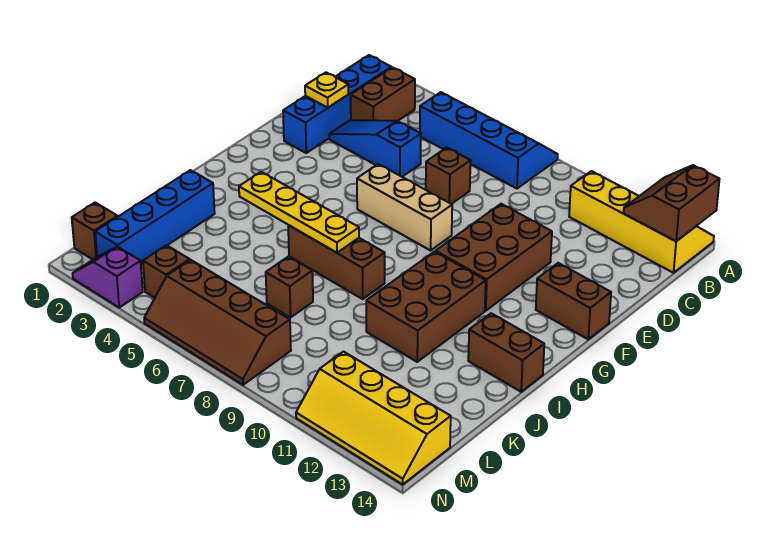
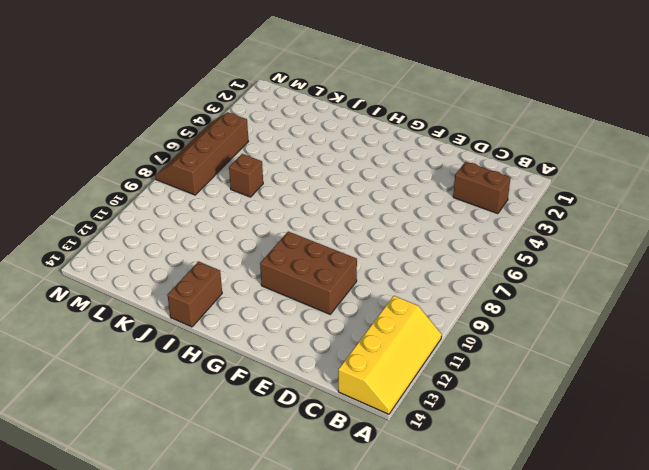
none -> blue slope A5:B8 level 1 top B
none -> blue brick B2:E2 level 1
none -> blue slope D3:D5 level 1 top 5

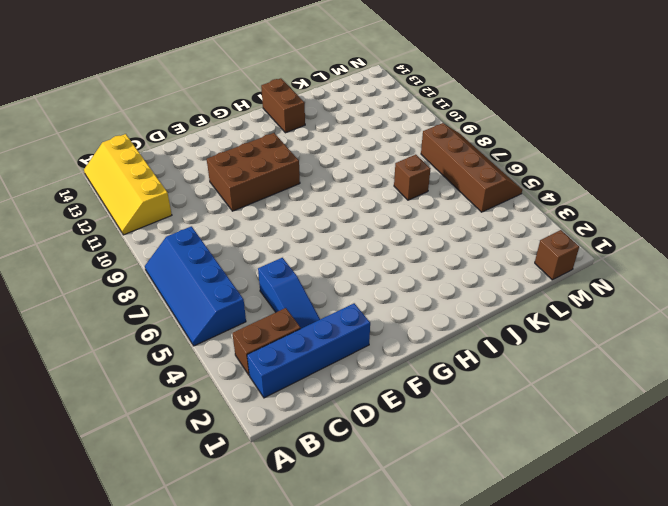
none -> brown brick D7 level 1
none -> tan brick F6:F8 level 1
none -> brown brick F13:F14 level 1

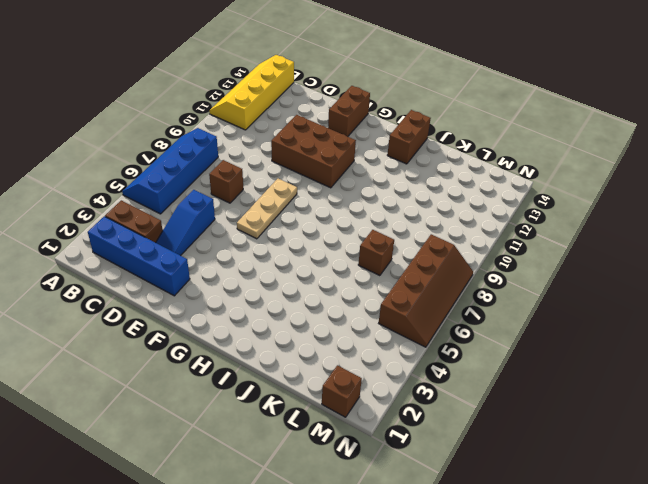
tan plate F6:F8 level 1 -> tan brick F6:F8 level 1
none -> brown brick H10:J11 level 1
none -> brown brick I6:I8 level 1
none -> blue brick J2:M2 level 1

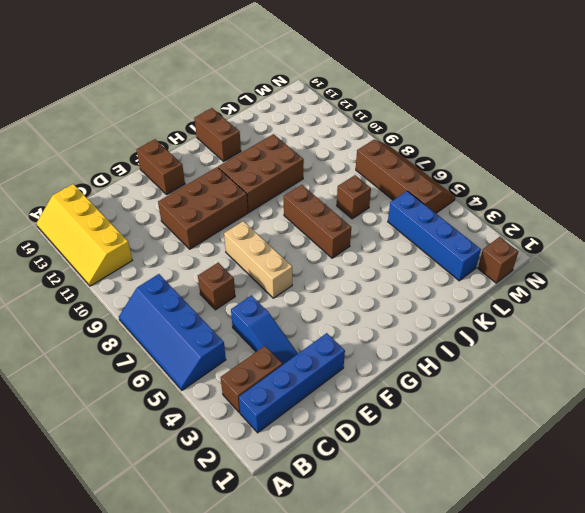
blue brick L2:L5 level 1 -> blue brick J2:M2 level 1
none -> brown brick M4 level 1
none -> yellow slope M11:N14 level 1 top M
none -> purple slope N2:N3 level 1 top 3

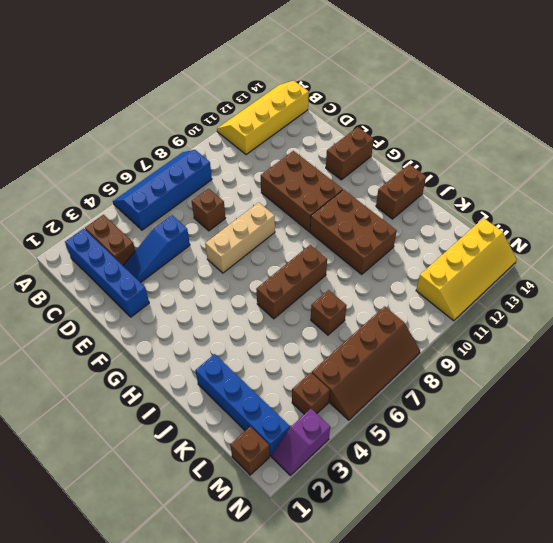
none -> brown slope A13:B14 level 2 top 14
none -> yellow plate D2 level 2
none -> yellow plate I4:I7 level 2

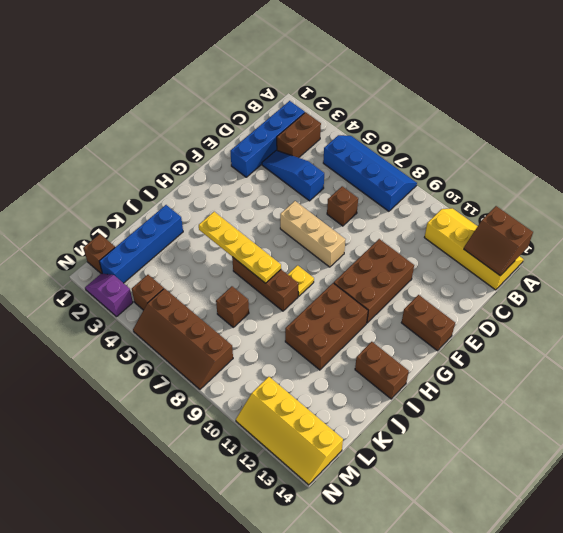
brown slope A13:B14 level 2 top A -> brown slope A13:B14 level 2 top 14
yellow plate H8 level 1 -> yellow plate D2 level 2

